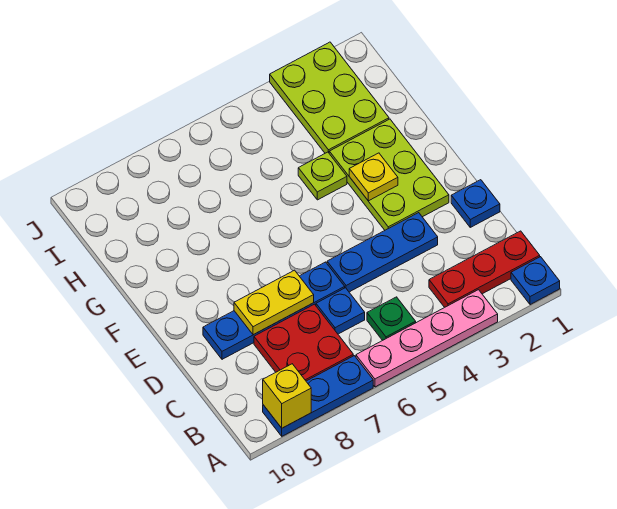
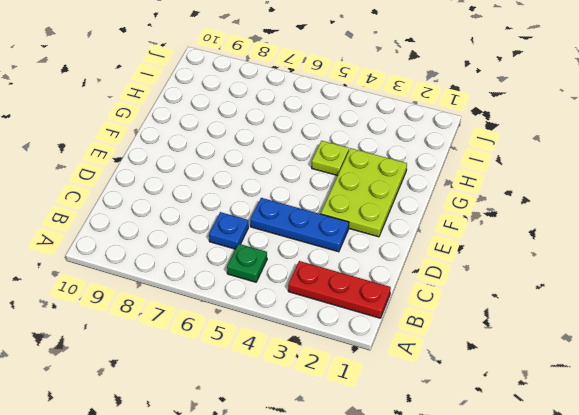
none -> blue plate A1 level 1
none -> pink plate A3:A6 level 1
none -> blue plate A7:A9 level 1

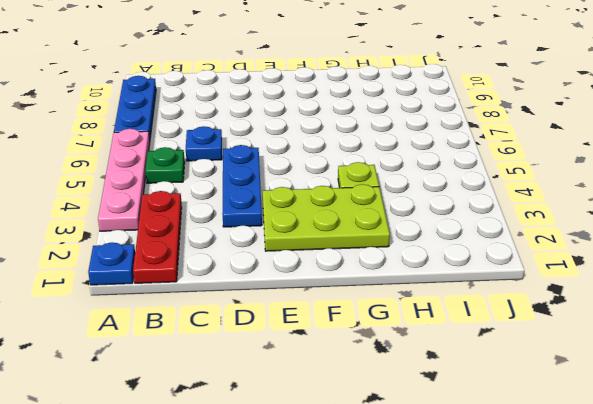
none -> red plate B7:C8 level 1
none -> blue plate D1 level 1
none -> blue plate D6:D9 level 1

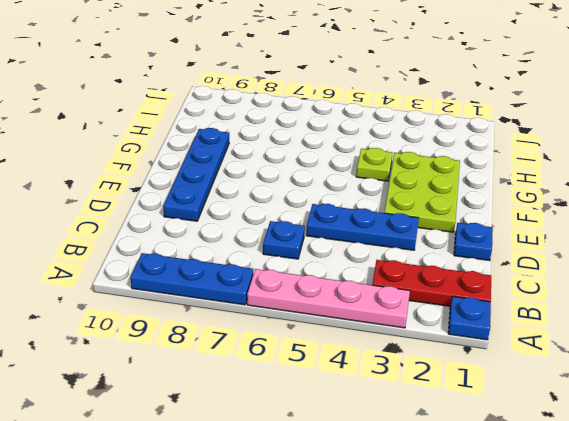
blue plate D9:G9 level 1 -> blue plate D6:D9 level 1
none -> green plate B5 level 1
none -> red plate B7:C8 level 1
none -> lime plate H2:J3 level 1

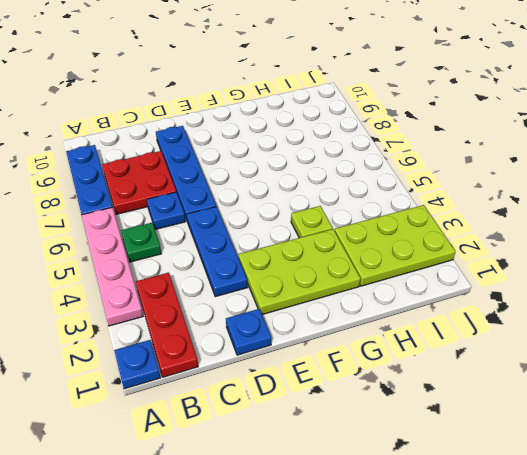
none -> yellow brick A9 level 2
none -> yellow plate D7:D8 level 2
none -> yellow plate F3 level 2

